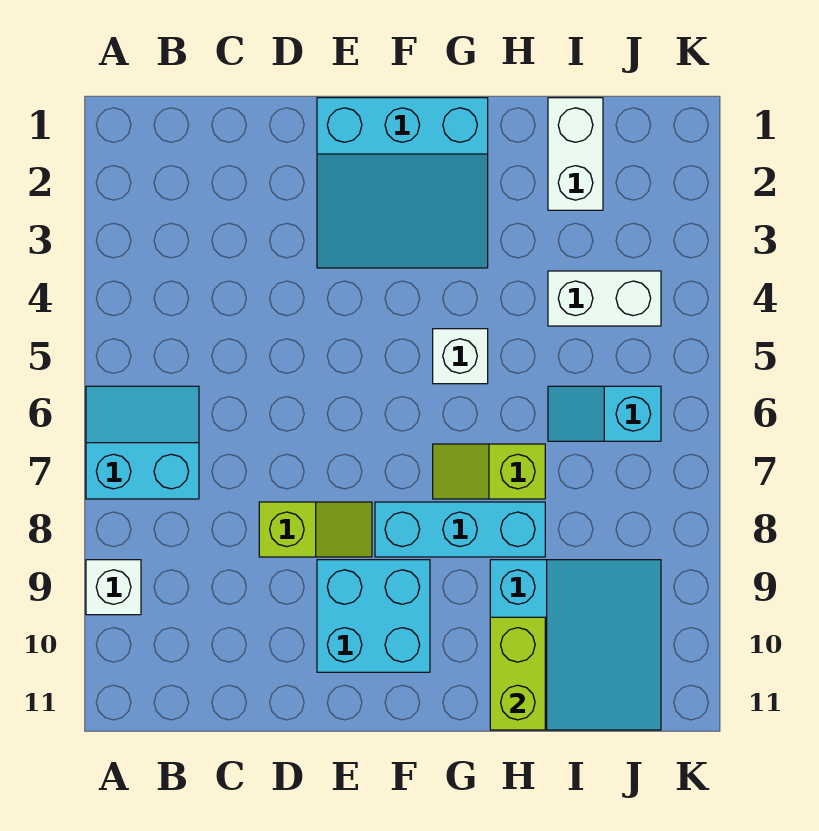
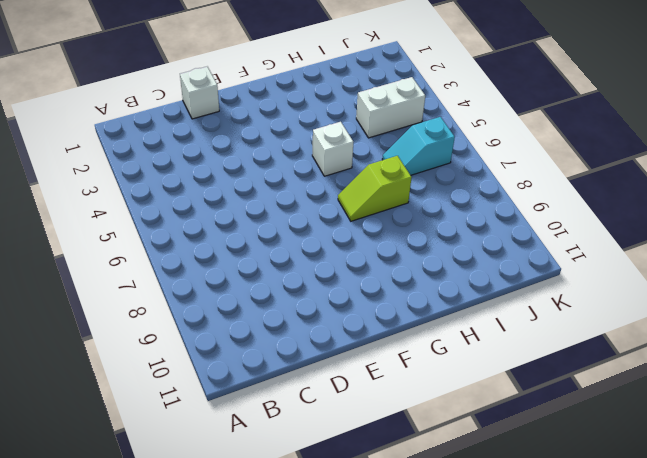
white brick D1 level 1 -> white brick A9 level 1
none -> cyan slope A6:B7 level 1 top 7
none -> lime slope D8:E8 level 1 top D
none -> cyan slope E1:G3 level 1 top 1

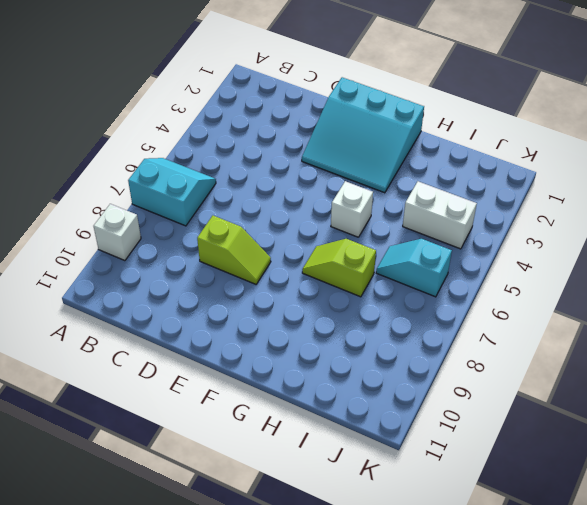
none -> cyan brick E9:F10 level 1
none -> cyan brick F8:H8 level 1
none -> cyan slope H9:J11 level 1 top H

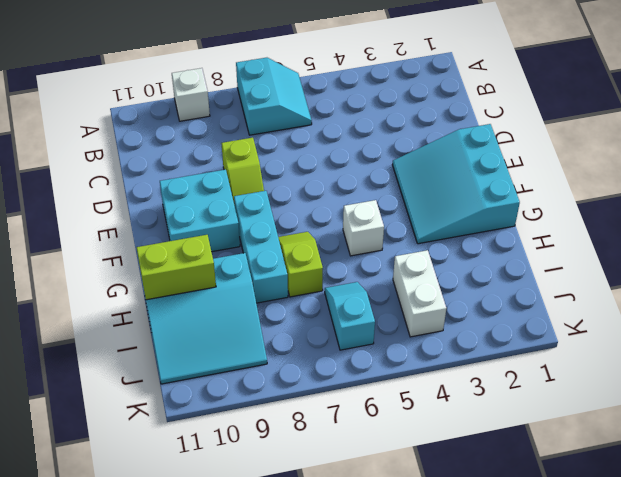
none -> white brick I1:I2 level 1

